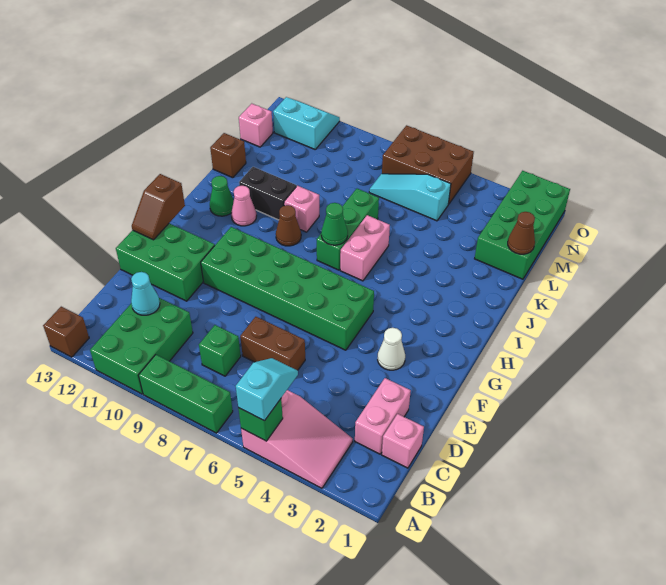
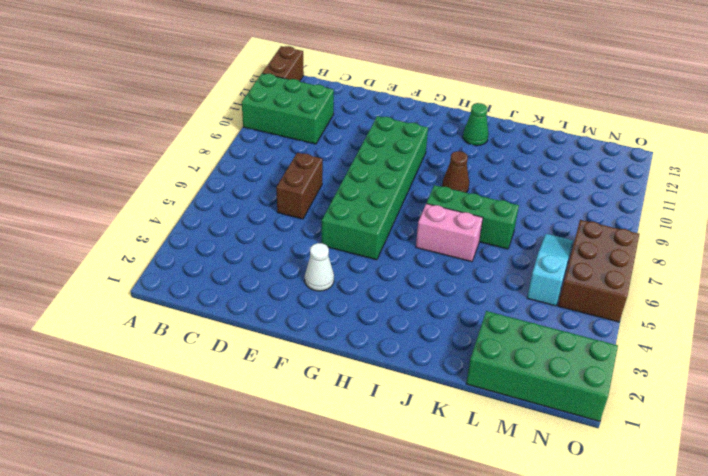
brown brick A12:A13 level 1 -> brown brick A13 level 1
none -> pink slope A3:B5 level 1 top 5
none -> green brick A7:A9 level 1
none -> pink brick C1 level 1
none -> pink brick C2:D2 level 1

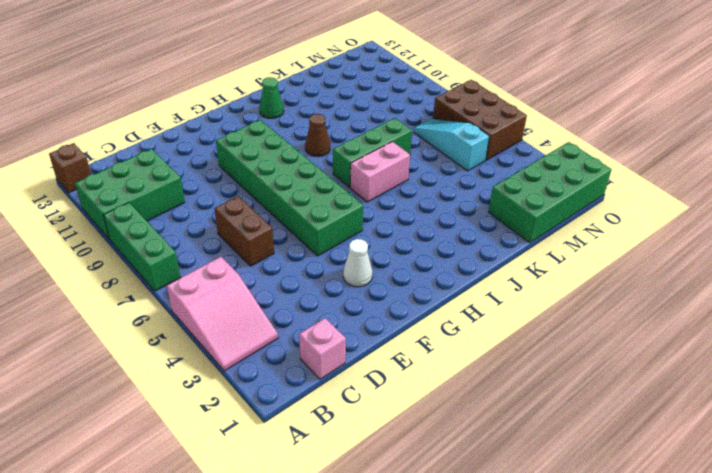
none -> pink brick C2:D2 level 1
none -> green brick C8 level 1
none -> green brick E11:F13 level 1
none -> pink cone I11 level 1

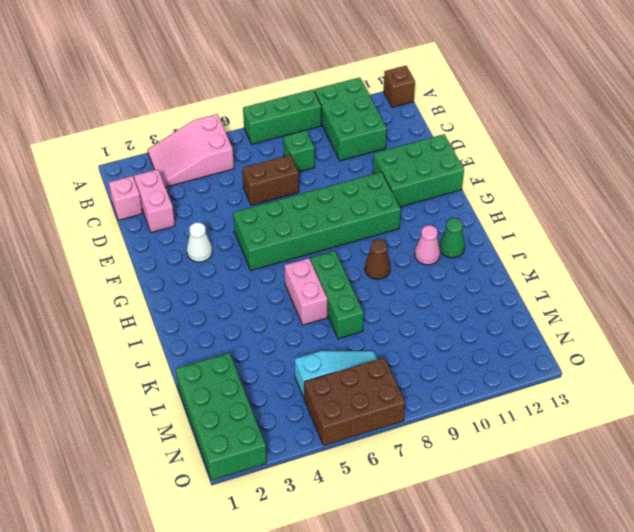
none -> pink brick J9 level 1
none -> black brick J10:J11 level 1
none -> brown brick K13 level 1
none -> pink brick M13 level 1

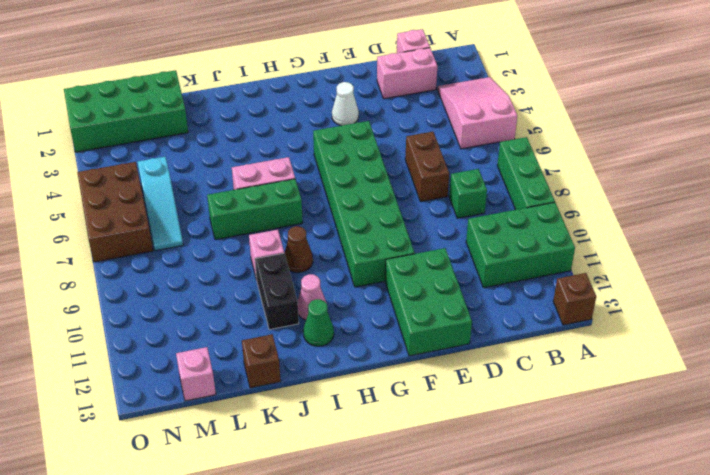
none -> cyan slope N11:O12 level 1 top N
none -> green brick A5 level 2
none -> cyan cone C11 level 2
none -> brown slope F13:G13 level 2 top G

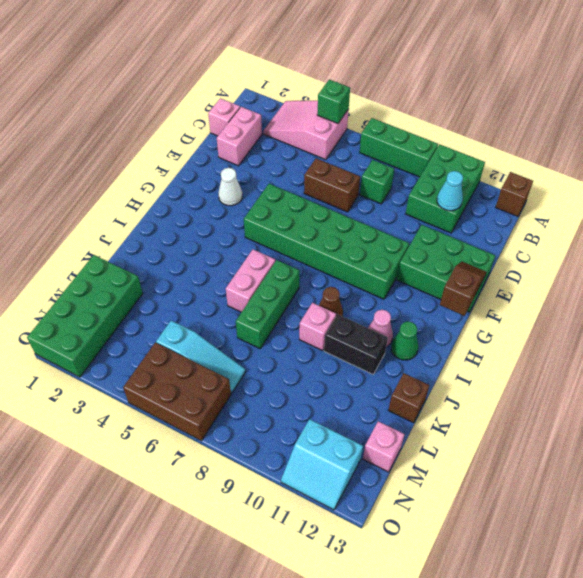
none -> green cone I7 level 2
none -> brown cone L1 level 2
none -> cyan slope A5:B5 level 3 top A

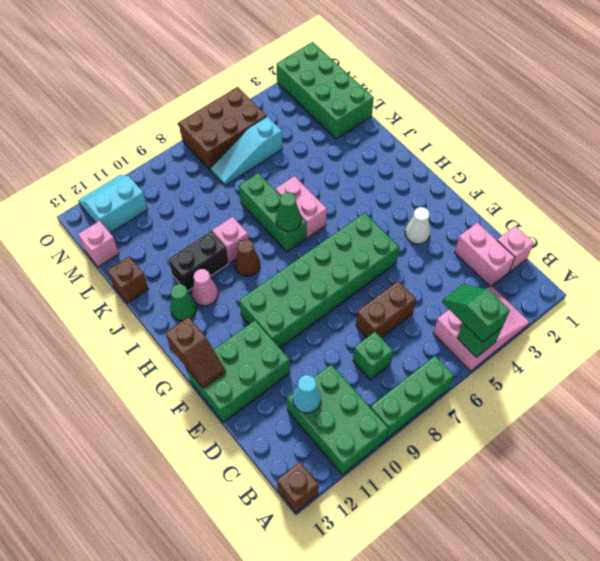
green slope A5:B5 level 3 top A -> cyan slope A5:B5 level 3 top A
none -> brown cone L1 level 2

